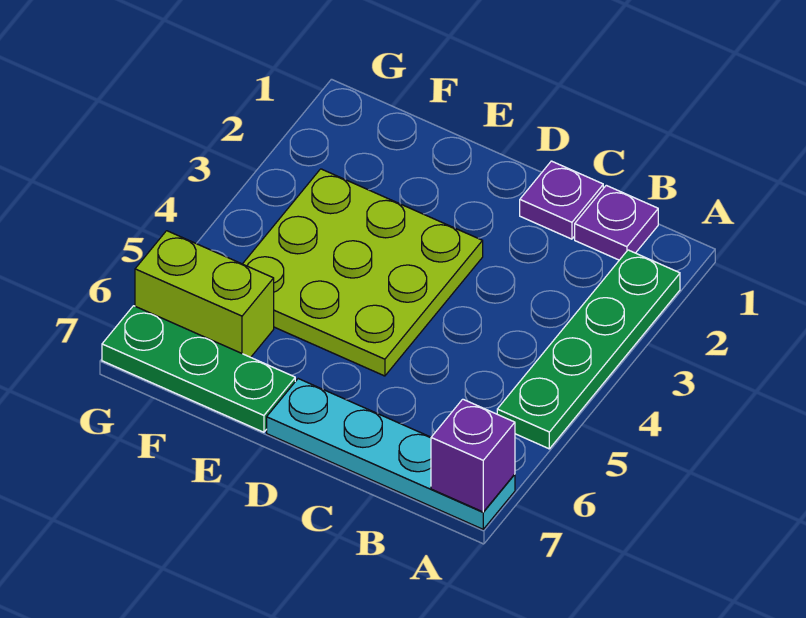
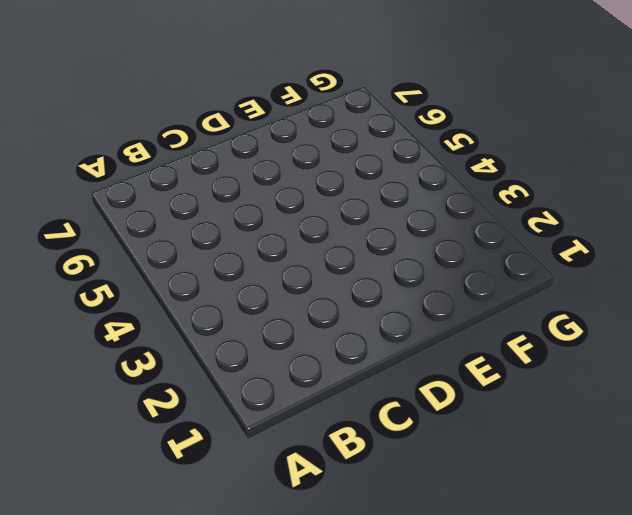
none -> green plate A2:A5 level 1
none -> cyan plate A7:D7 level 1

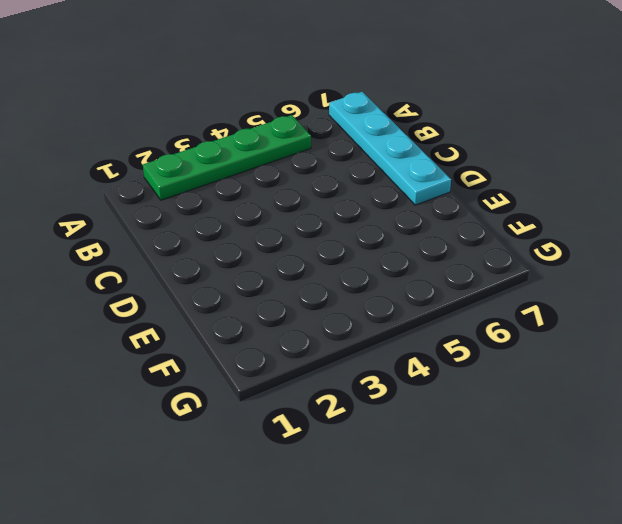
none -> purple plate B1 level 1
none -> purple plate C1 level 1

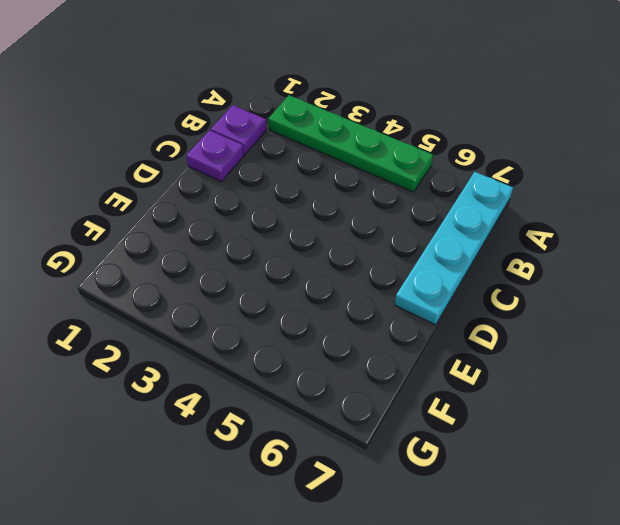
none -> lime plate D3:F5 level 1
none -> green plate E7:G7 level 1

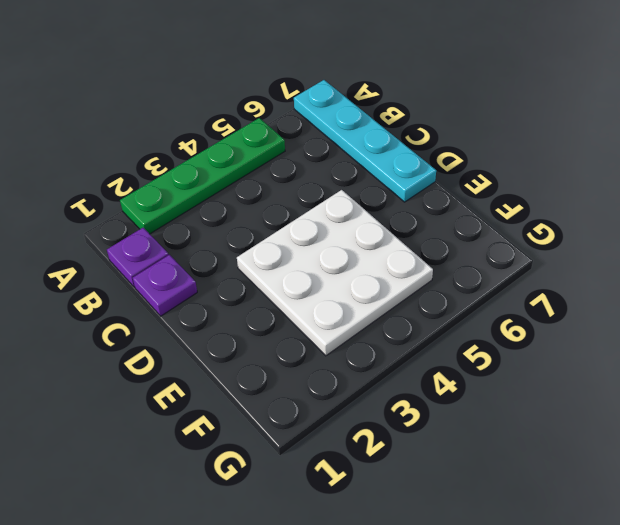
white plate D3:F5 level 1 -> lime plate D3:F5 level 1
none -> green plate E7:G7 level 1
none -> lime brick F6:G6 level 1

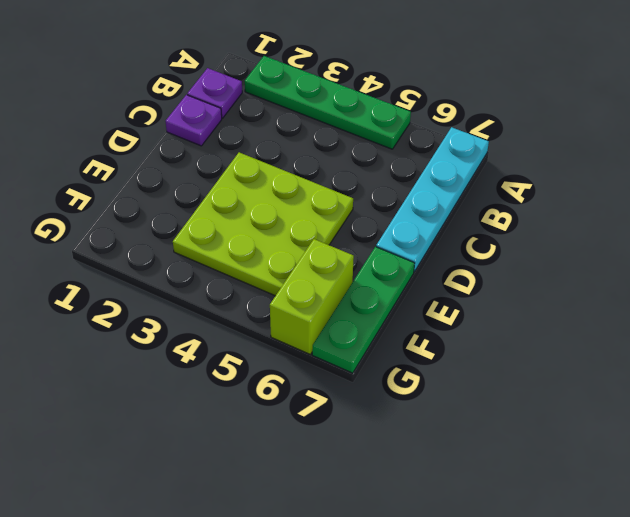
none -> purple brick A7 level 2

